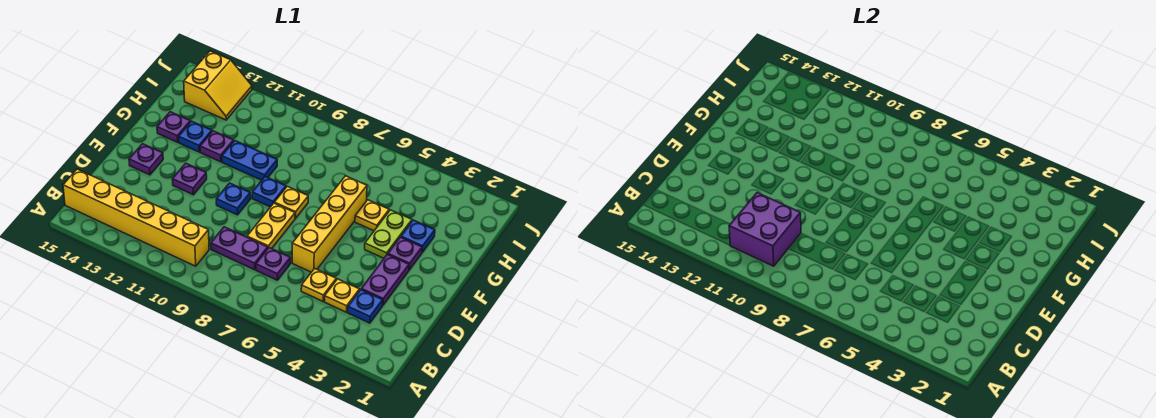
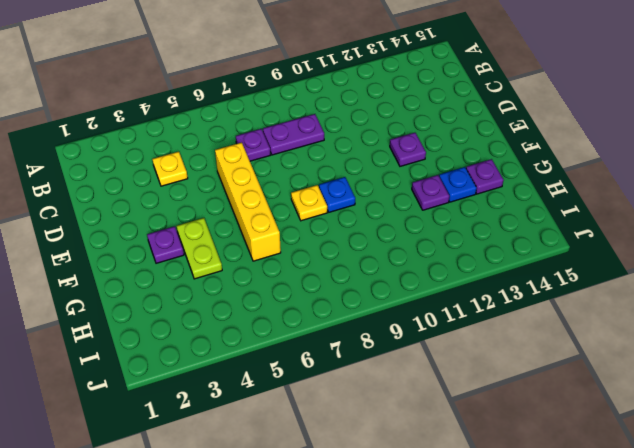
none -> yellow brick B10:B15 level 1
none -> blue plate C3 level 1
none -> yellow plate C5 level 1

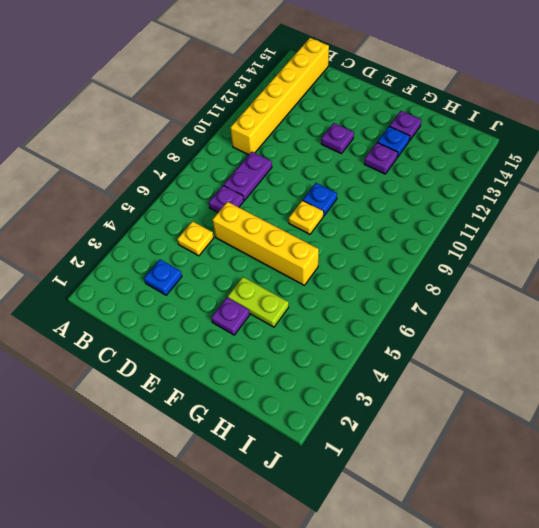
none -> yellow plate C4 level 1
none -> purple plate D3:E3 level 1
none -> yellow plate D8:E8 level 1

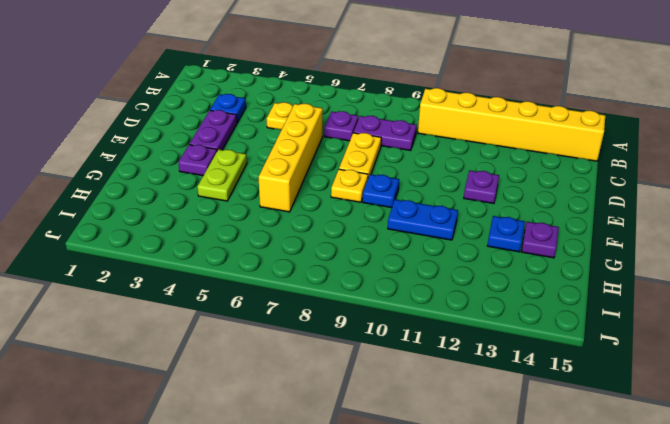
none -> yellow plate C4 level 1
none -> blue plate E10 level 1
none -> purple plate E14 level 1

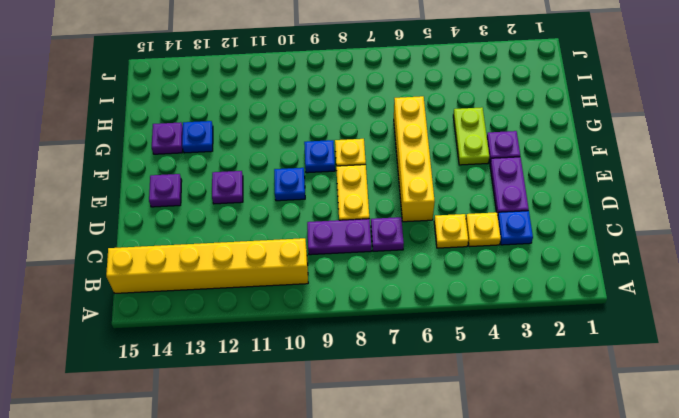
none -> blue plate G3 level 1
none -> yellow plate G5 level 1
none -> blue plate G10:G11 level 1

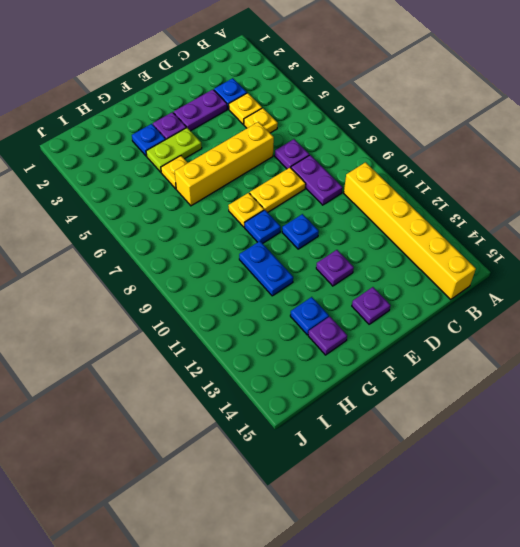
none -> purple plate G12 level 1
none -> yellow slope I13:J14 level 1 top 14
none -> purple brick B10:C11 level 2

